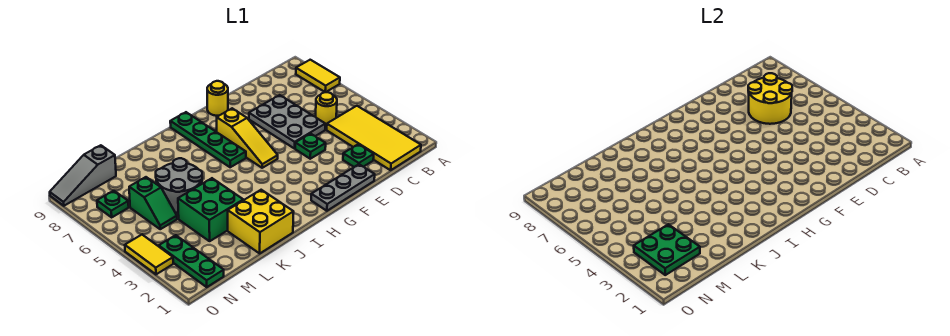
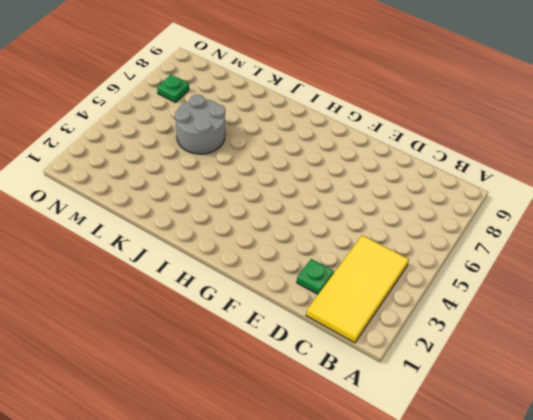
none -> yellow tile A7:A8 level 1
none -> yellow round brick C5 level 1
none -> grey plate D5:E7 level 1

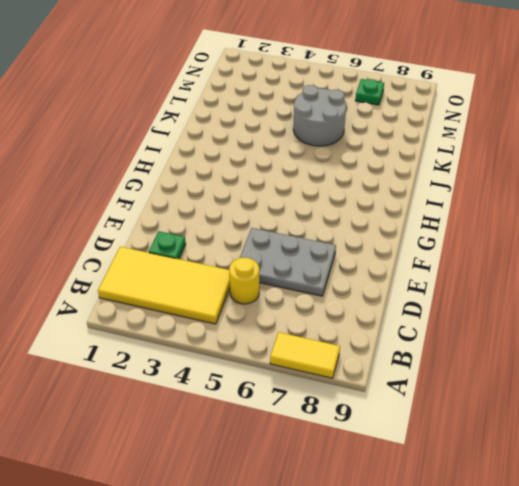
none -> grey plate E1:G1 level 1
none -> green plate E4 level 1
none -> yellow round brick F9 level 1

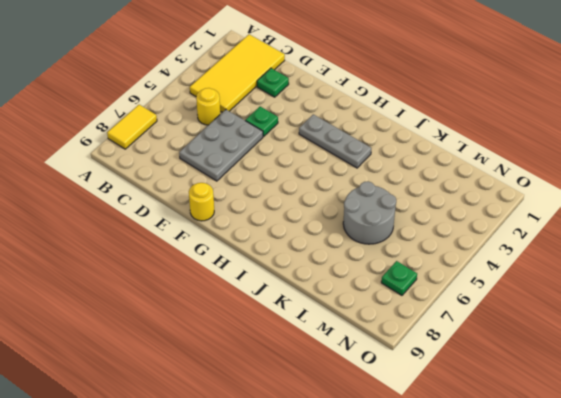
grey plate G3:I3 level 1 -> grey plate E1:G1 level 1
none -> yellow slope G5:G7 level 1 top 7
none -> green plate H6:H9 level 1
none -> yellow brick J1:K2 level 1

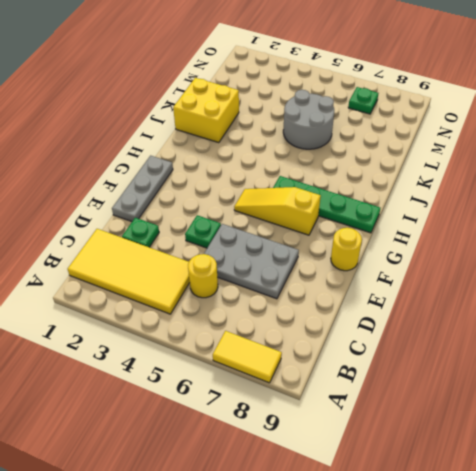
none -> green brick K3:L4 level 1
none -> green slope M5:M6 level 1 top 6
none -> grey slope M9:O9 level 1 top M

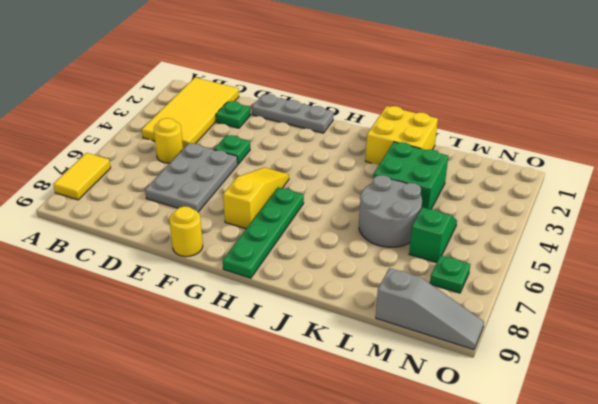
none -> green plate N1:N3 level 1
none -> yellow tile O3:O4 level 1
none -> yellow round brick C6:D7 level 2

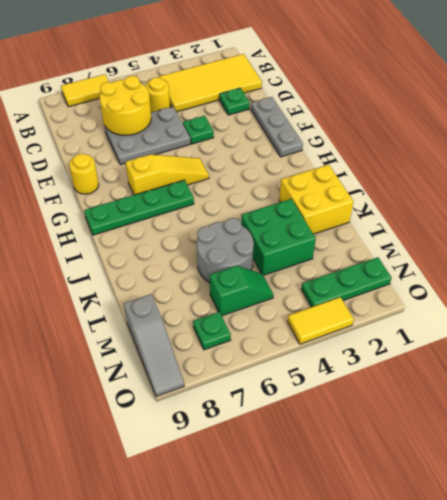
none -> green plate M2:N3 level 2

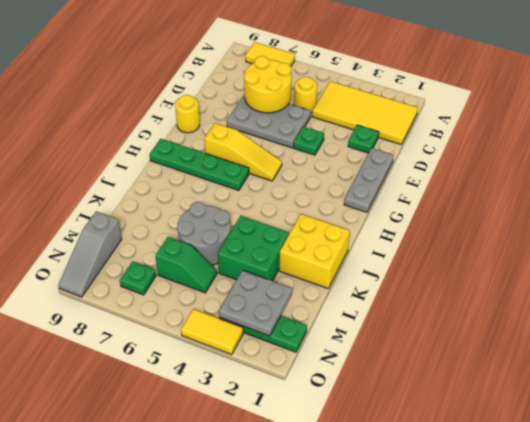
grey plate M2:N3 level 2 -> green plate M2:N3 level 2

